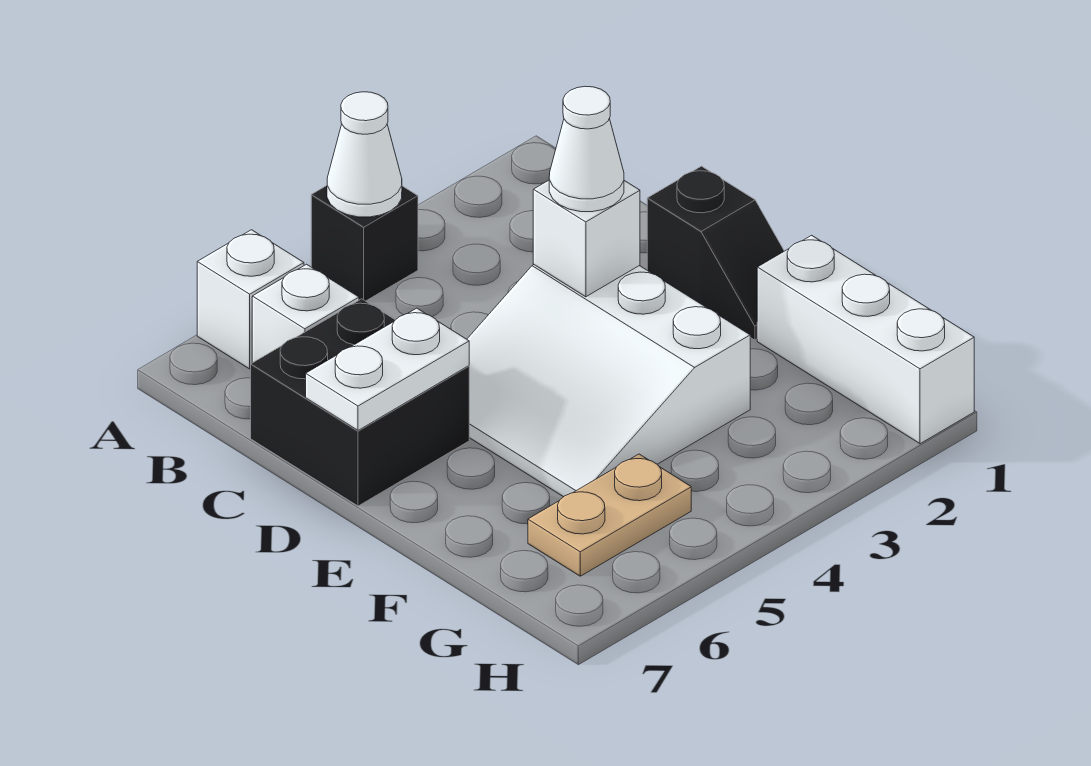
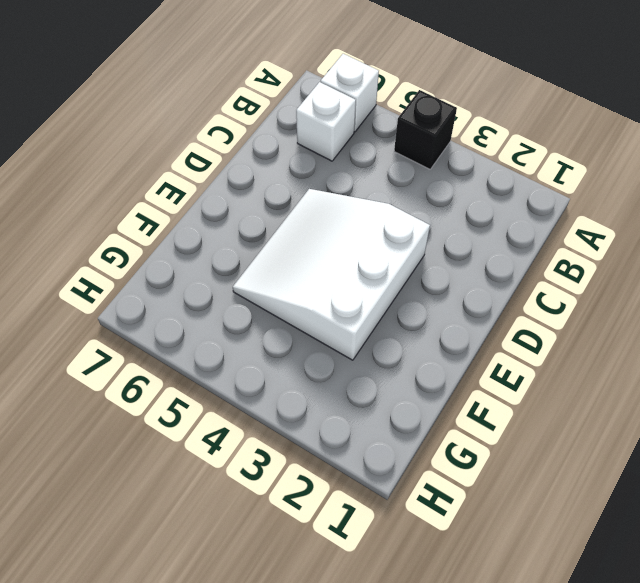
none -> black brick C6:D7 level 1
none -> black slope D1:E1 level 1 top D
none -> white brick F1:H1 level 1

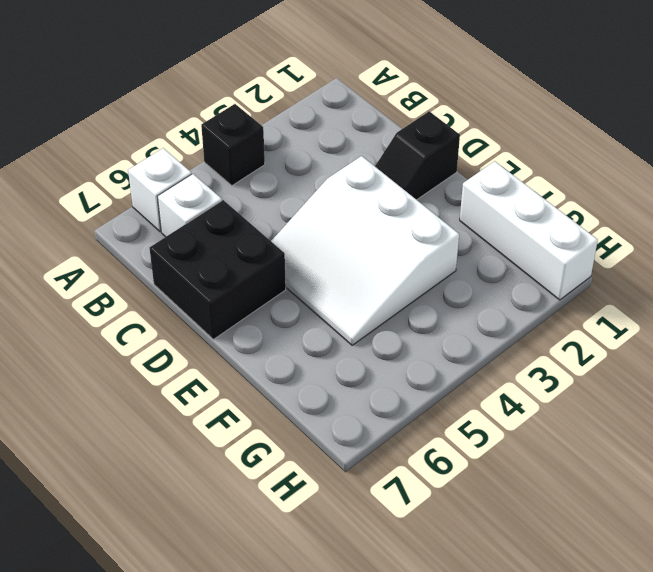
black slope D1:D2 level 1 top 1 -> black slope D1:E1 level 1 top D
none -> tan plate G5:G6 level 1
none -> white cone A4 level 2
none -> white brick D3 level 2

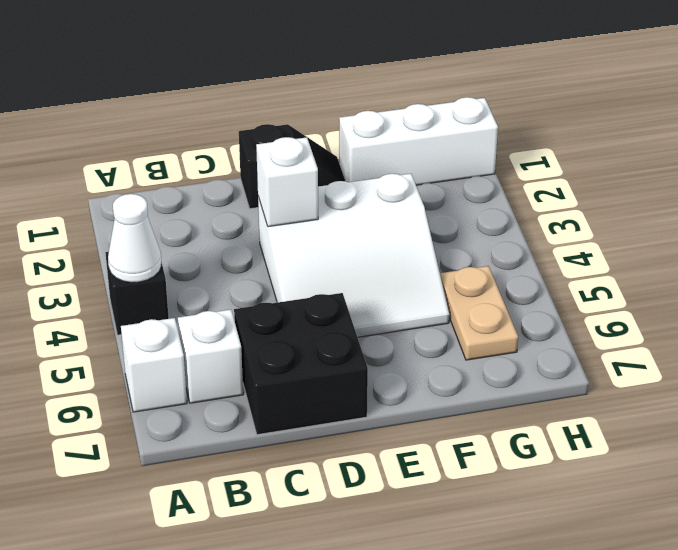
none -> white plate D6:D7 level 2
none -> white cone D3 level 3

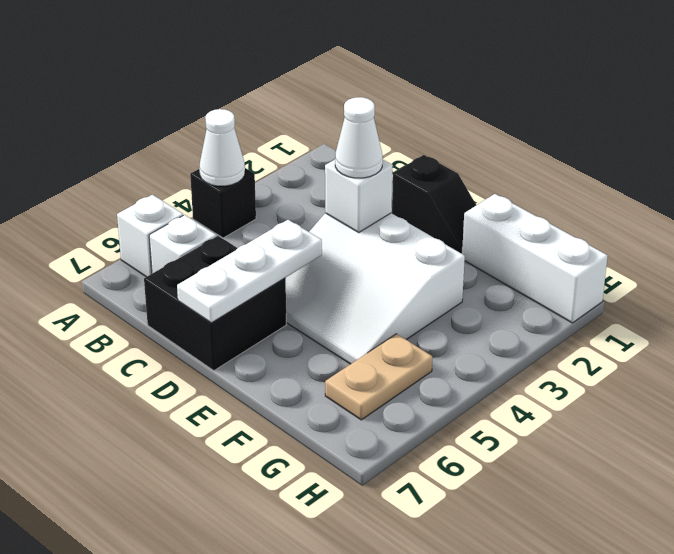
white plate D5:D7 level 2 -> white plate D6:D7 level 2

